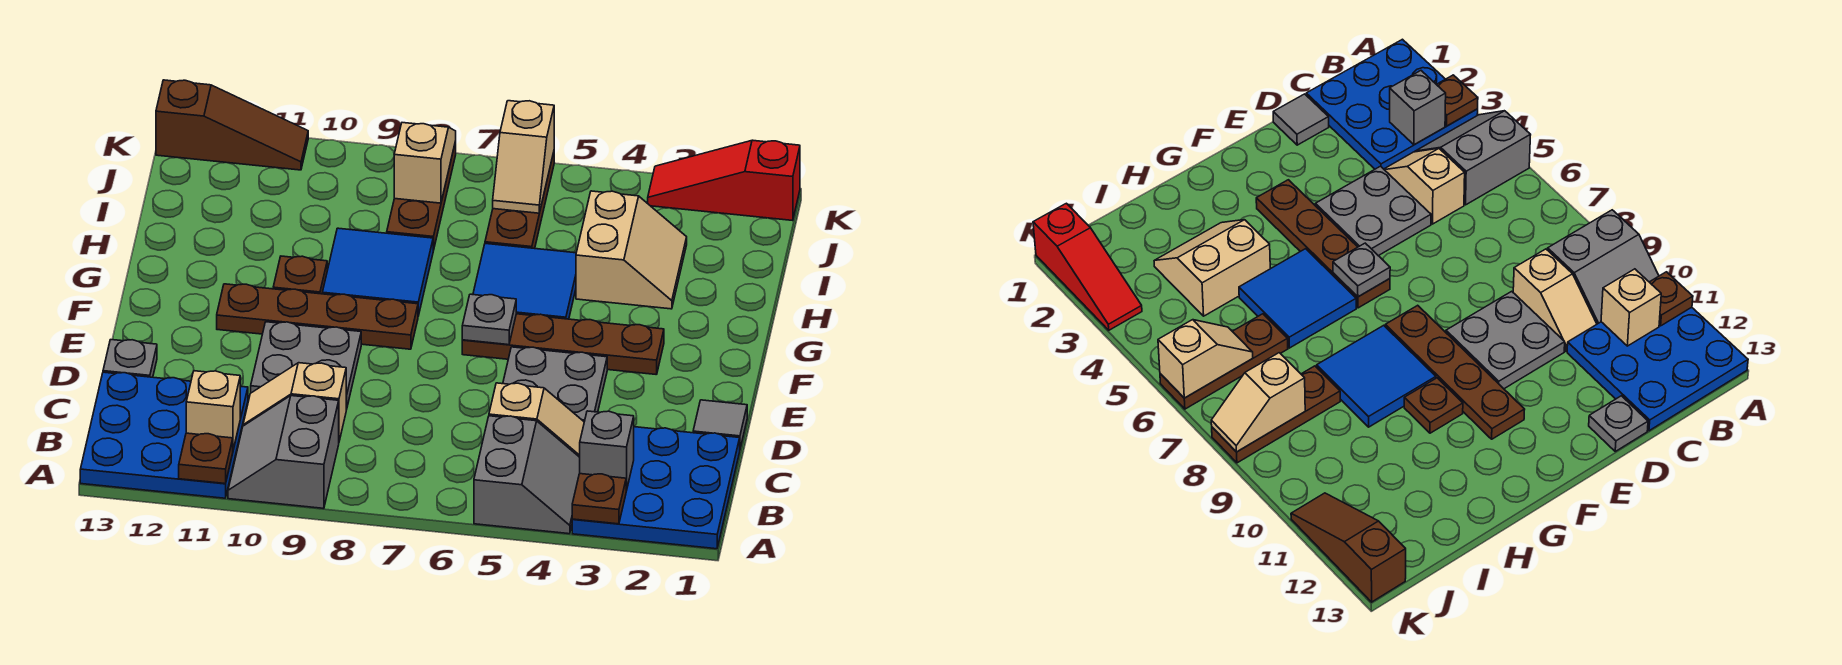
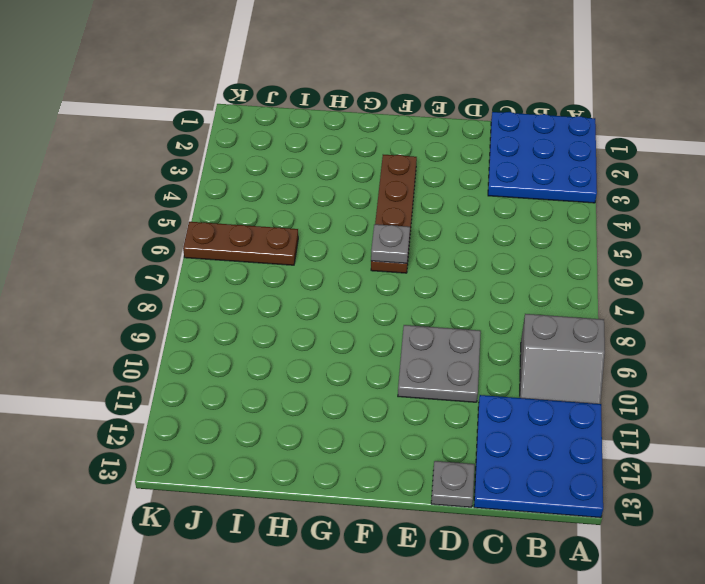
none -> grey slope A4:B5 level 1 top 5
none -> tan slope C4:C5 level 1 top 5
none -> tan slope C9:C10 level 1 top 9

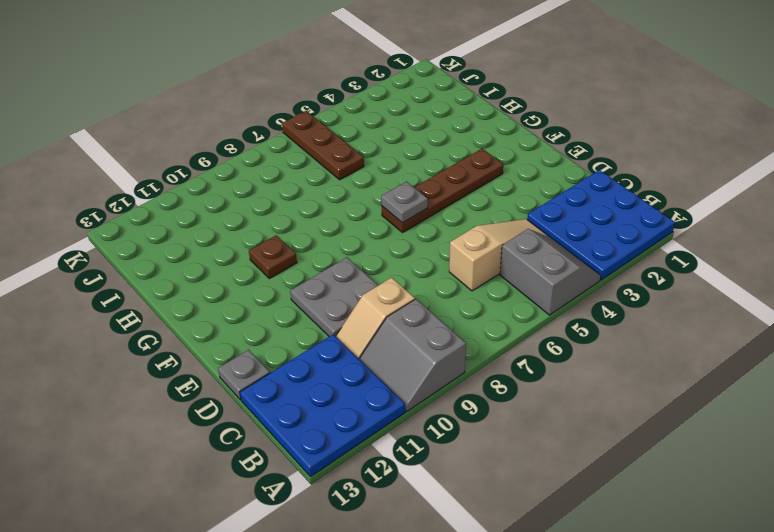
tan slope C4:C6 level 1 top 6 -> tan slope C4:C5 level 1 top 5
none -> grey tile D1 level 1
none -> grey plate D4:E5 level 1
none -> brown plate F8:F11 level 1

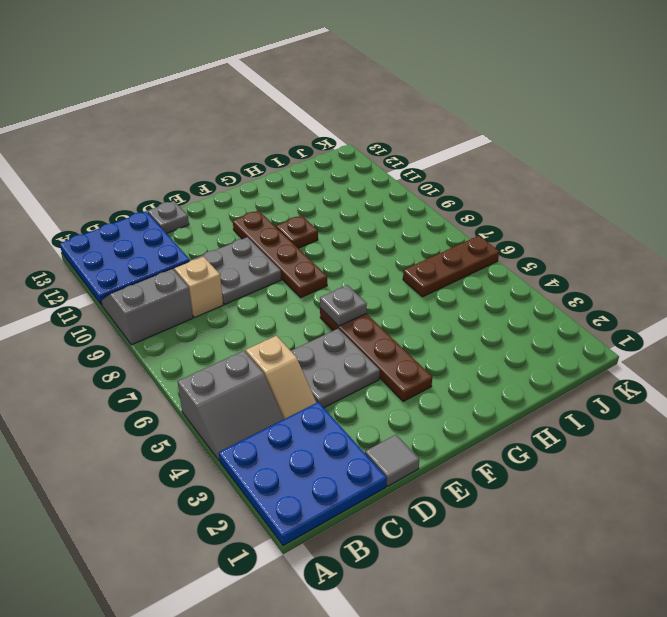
none -> blue tile G5:H6 level 1
none -> blue tile G8:H9 level 1
none -> tan slope H3:I4 level 1 top 4

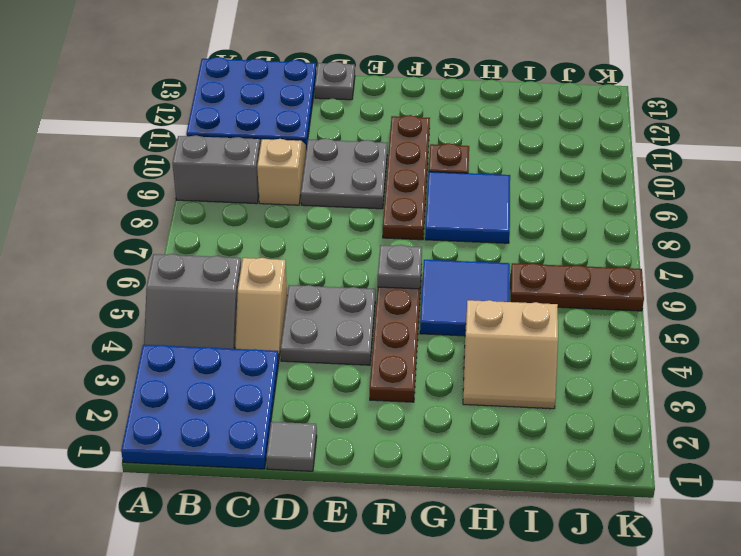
none -> brown plate I8:K8 level 1
none -> red slope K1:K3 level 1 top 1
none -> brown slope K11:K13 level 1 top 13

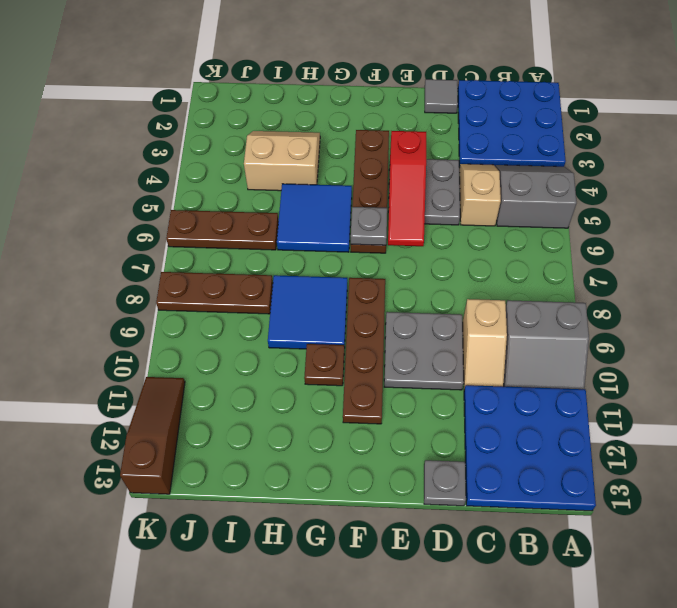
red slope E4:E6 level 2 top 4 -> red slope K1:K3 level 1 top 1
none -> brown plate A3 level 2
none -> brown plate A11 level 2
none -> grey brick B3 level 2

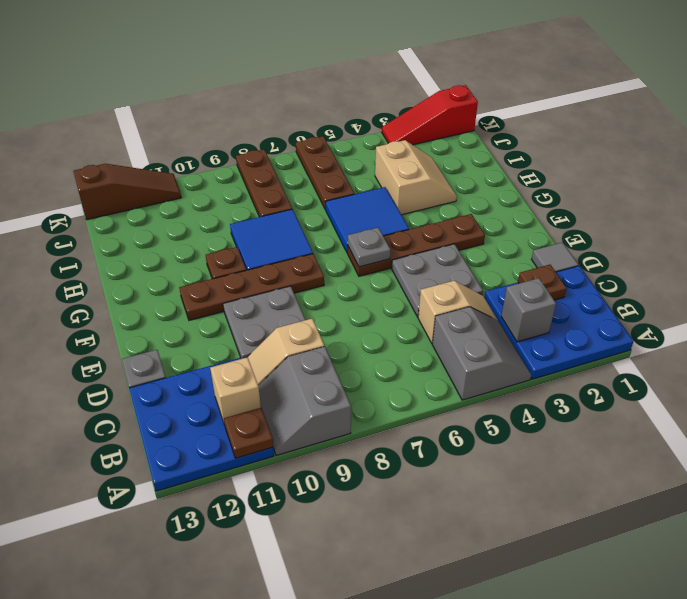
brown plate C2 level 2 -> brown plate A3 level 2
none -> tan slope J6:K6 level 2 top K
none -> tan slope J8:K8 level 2 top J

